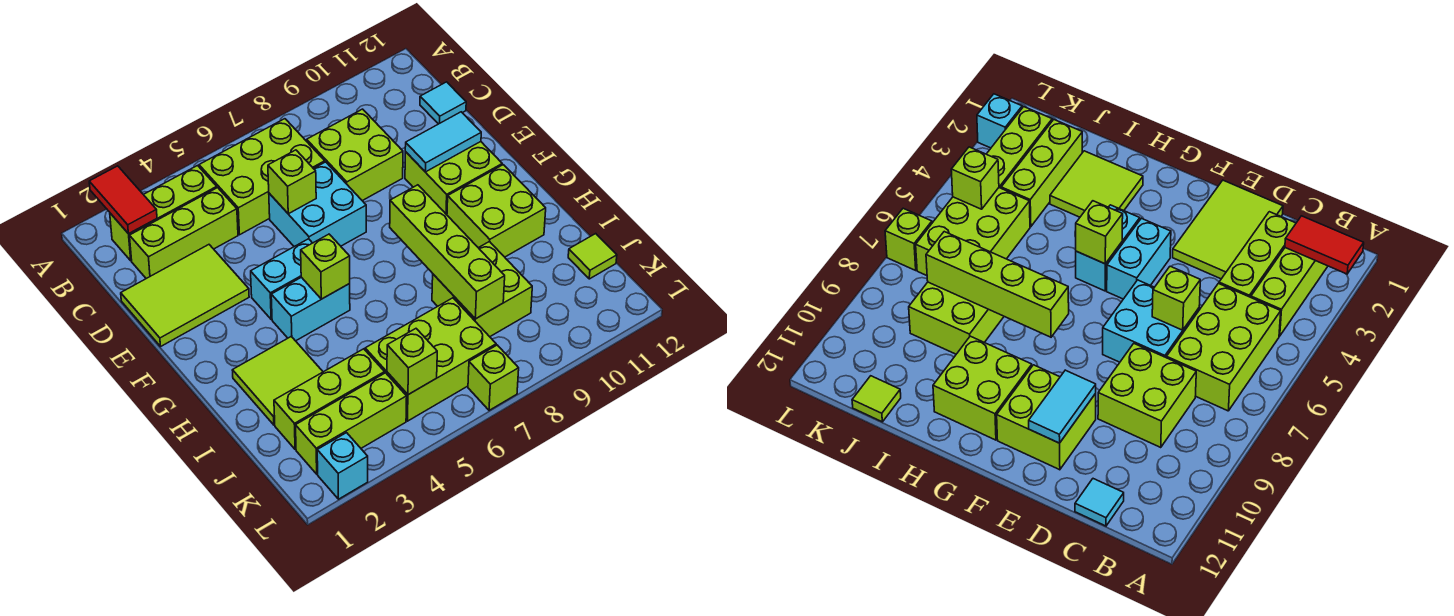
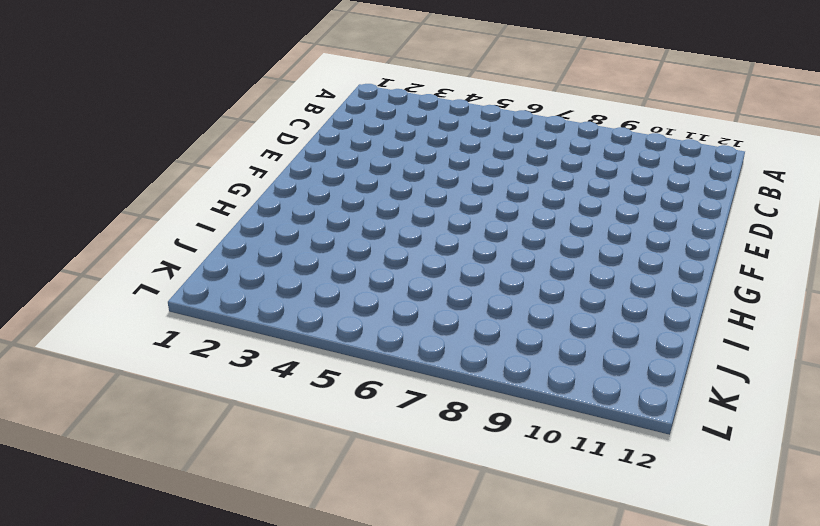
none -> lime brick B2:B4 level 1
none -> lime brick B5:C7 level 1
none -> lime brick C2:C4 level 1

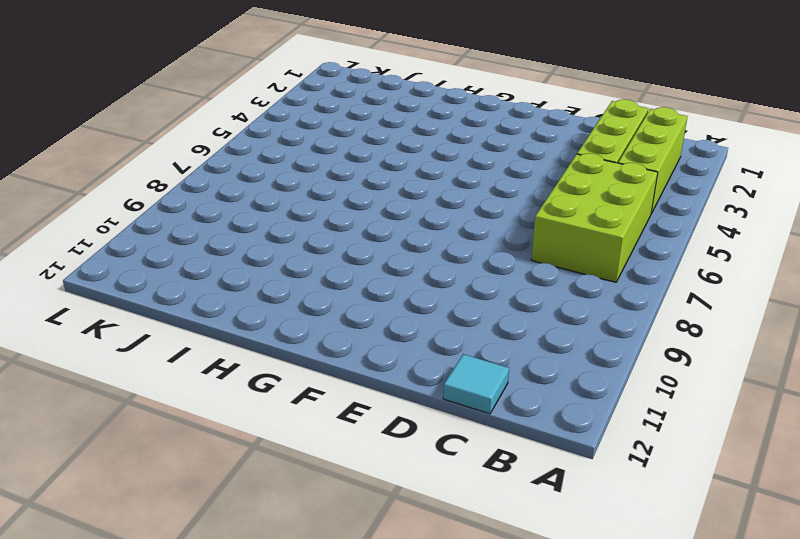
none -> lime brick C8:D9 level 1
none -> lime tile D1:E3 level 1
none -> cyan brick D6:E7 level 1

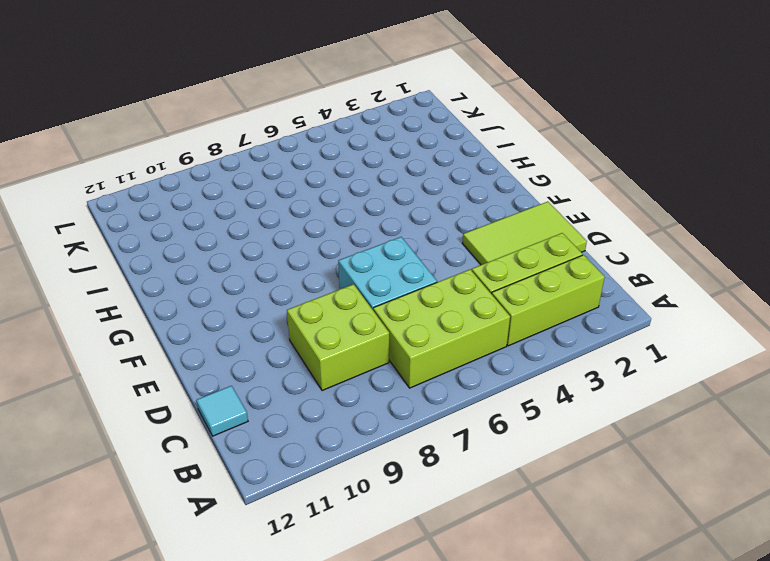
none -> lime brick E10:F11 level 1
none -> cyan brick F4:F5 level 1
none -> cyan brick G4:G5 level 1

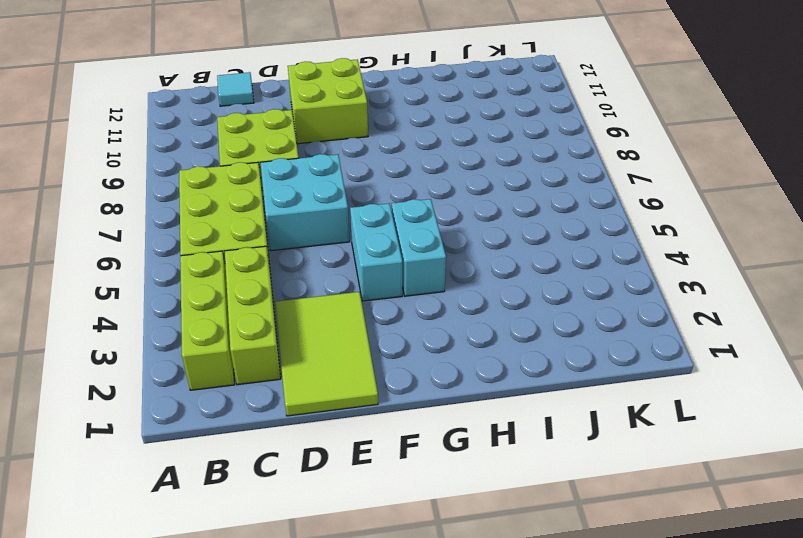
none -> lime brick G10:H11 level 1
none -> lime tile H2:I3 level 1
none -> lime brick I8:J9 level 1

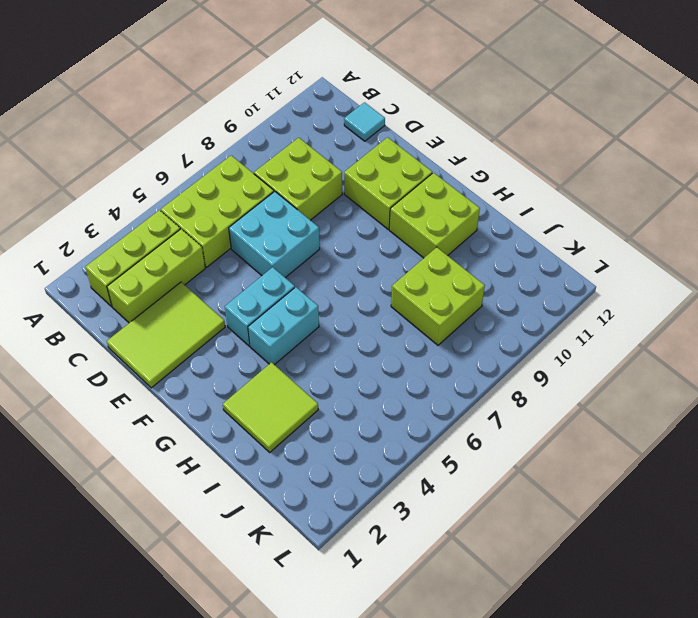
none -> lime brick J2:J4 level 1
none -> lime brick J5:K7 level 1
none -> lime tile J12 level 1

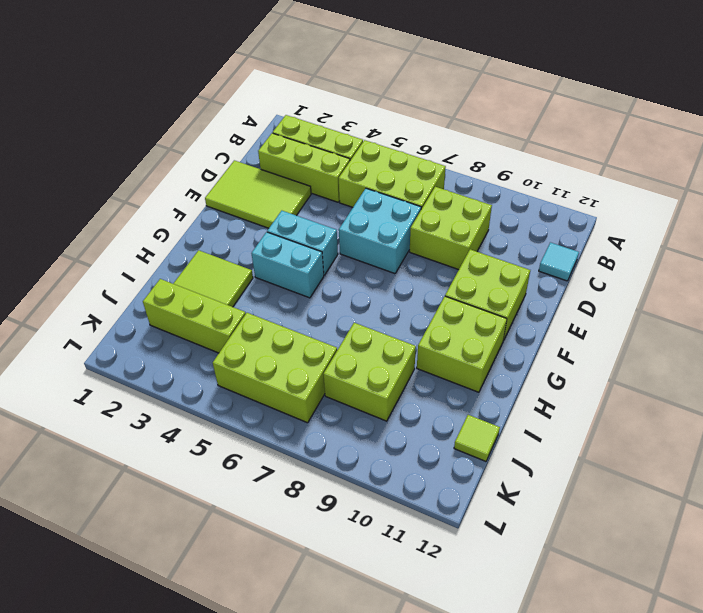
none -> lime brick K2:K4 level 1
none -> cyan brick L2 level 1
none -> lime brick L7 level 1

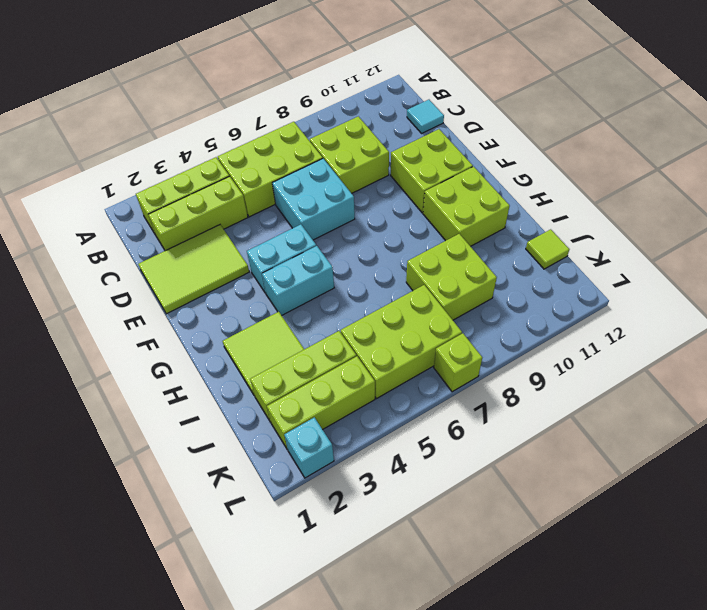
none -> red tile A2:B2 level 2
none -> lime brick D6 level 2
none -> cyan tile E10:E11 level 2

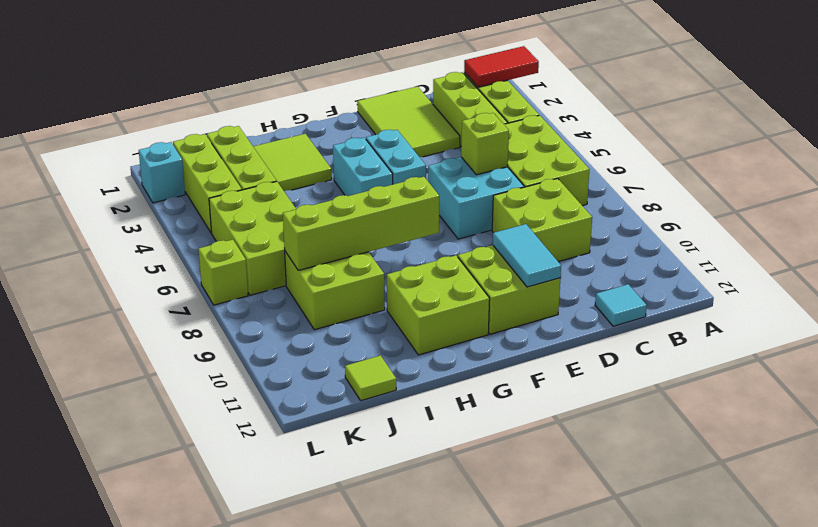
none -> lime brick G5 level 2
none -> lime brick K5 level 2

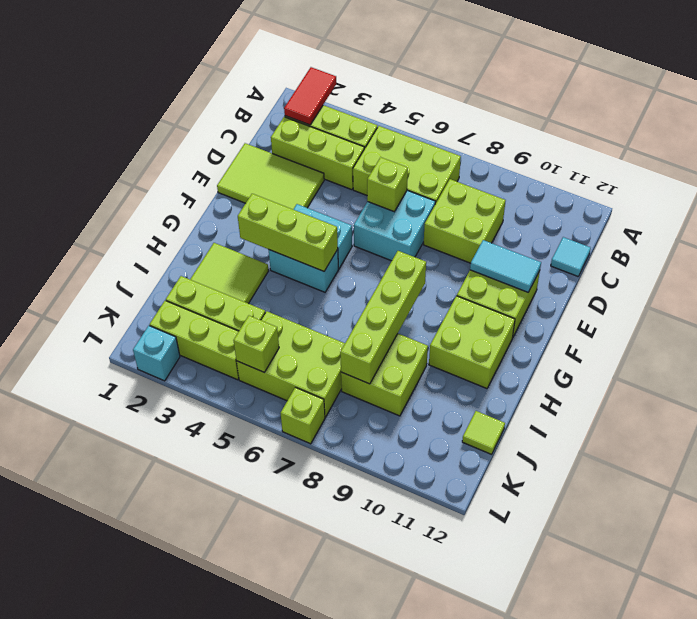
lime brick G3:G5 level 2 -> lime brick G5 level 2

